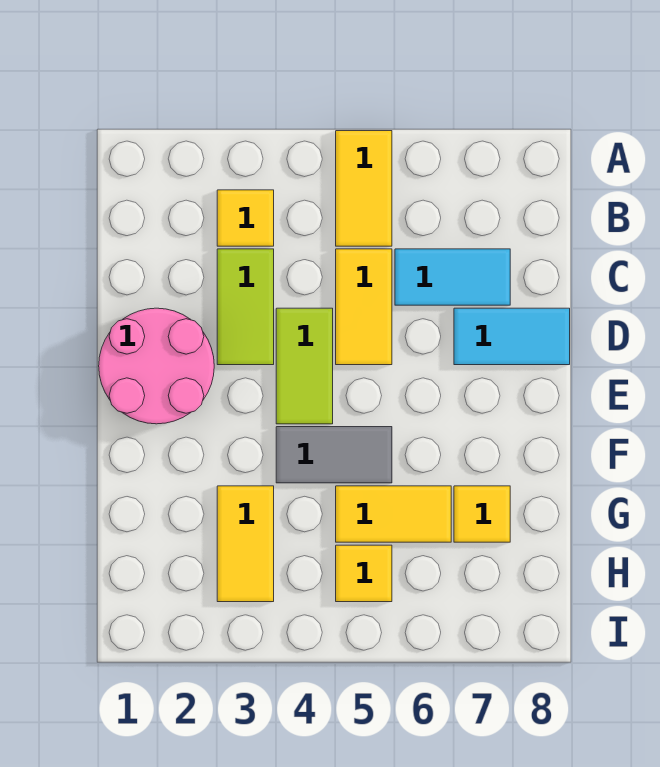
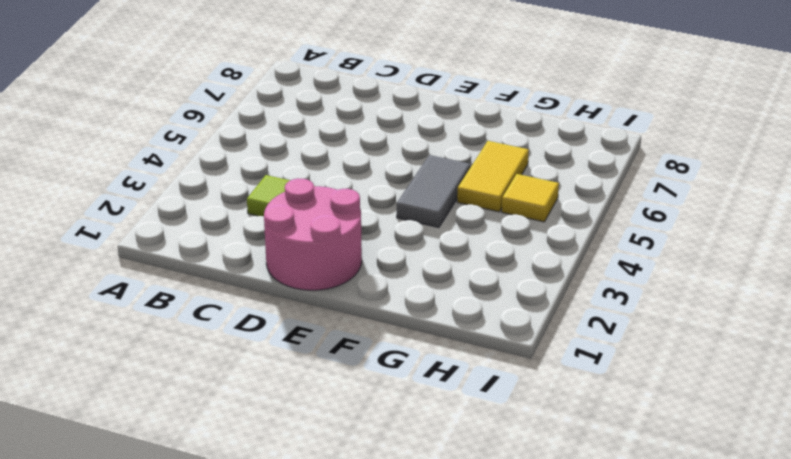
none -> yellow tile A5:B5 level 1
none -> yellow tile B3 level 1
none -> yellow tile C5:D5 level 1

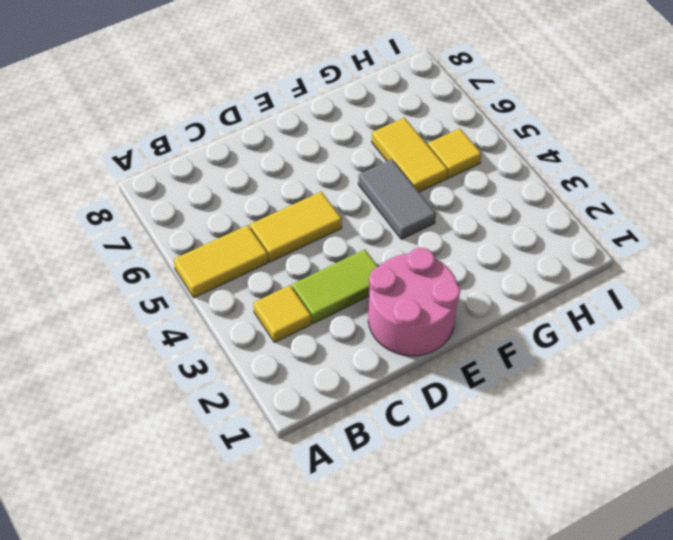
none -> cyan tile C6:C7 level 1
none -> lime tile D4:E4 level 1
none -> cyan tile D7:D8 level 1

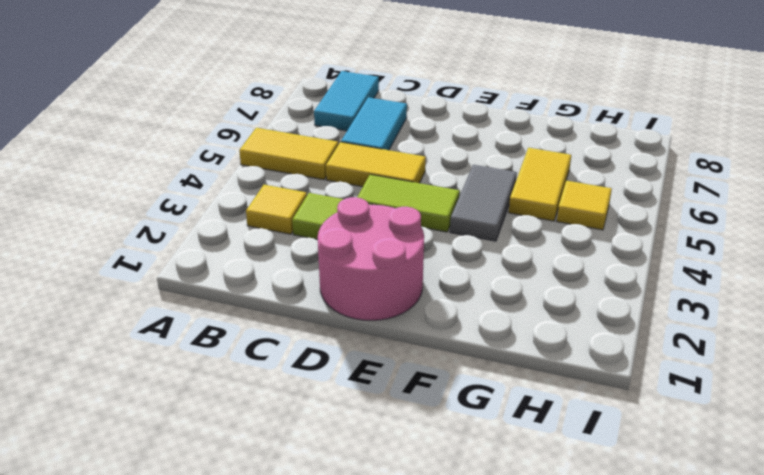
cyan tile B7:B8 level 1 -> cyan tile D7:D8 level 1
none -> yellow tile G3:H3 level 1
none -> yellow tile G7 level 1

